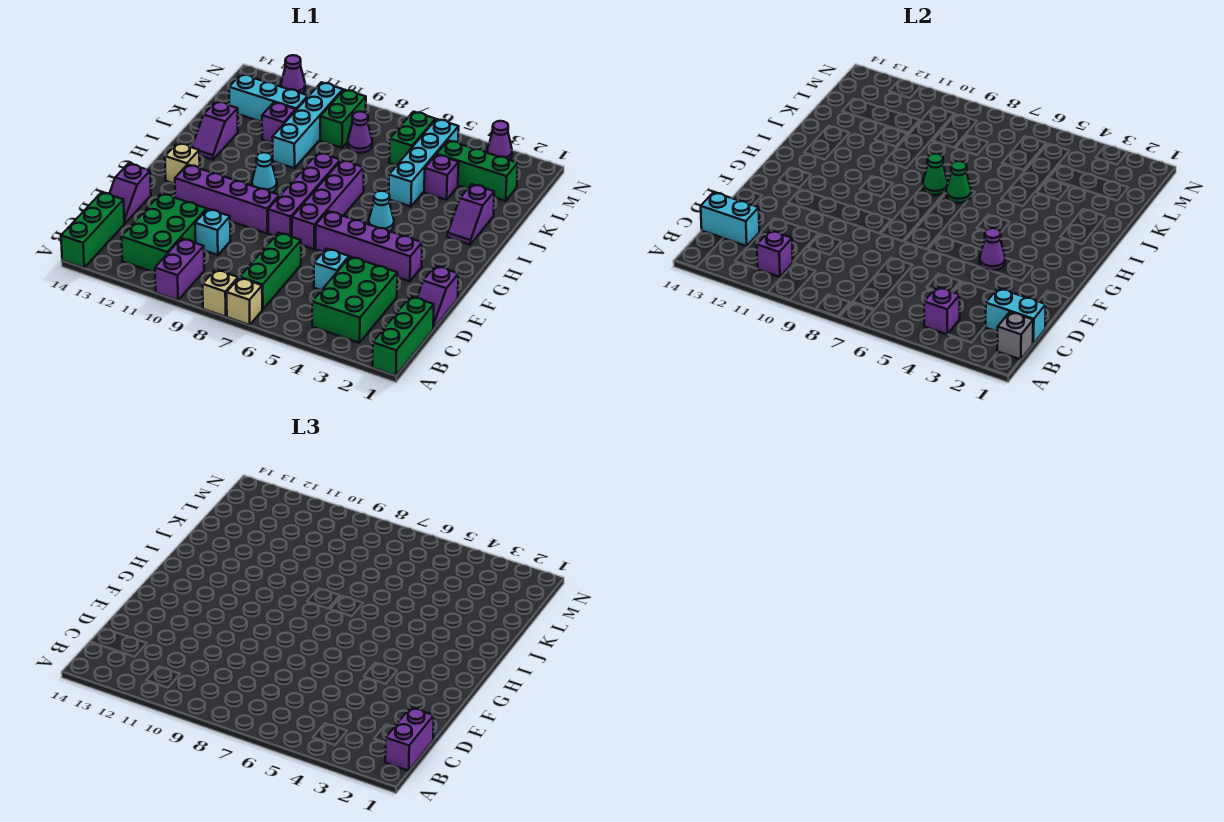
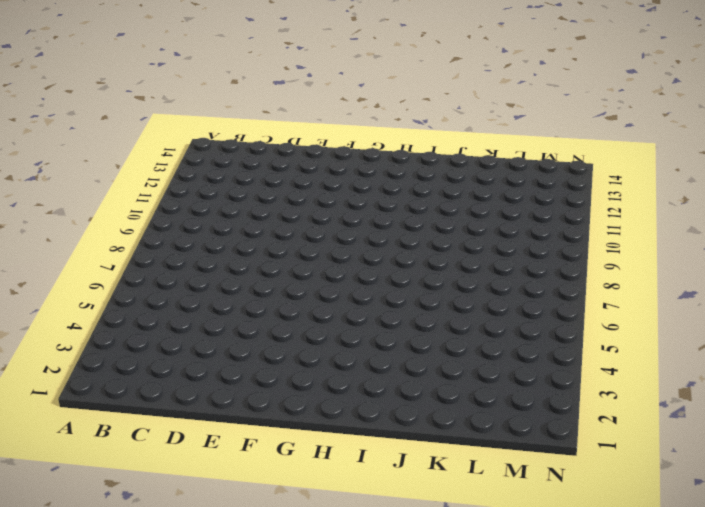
none -> green brick A1:C1 level 1
none -> tan brick A7 level 1
none -> tan brick A8 level 1
none -> purple brick A10:B10 level 1

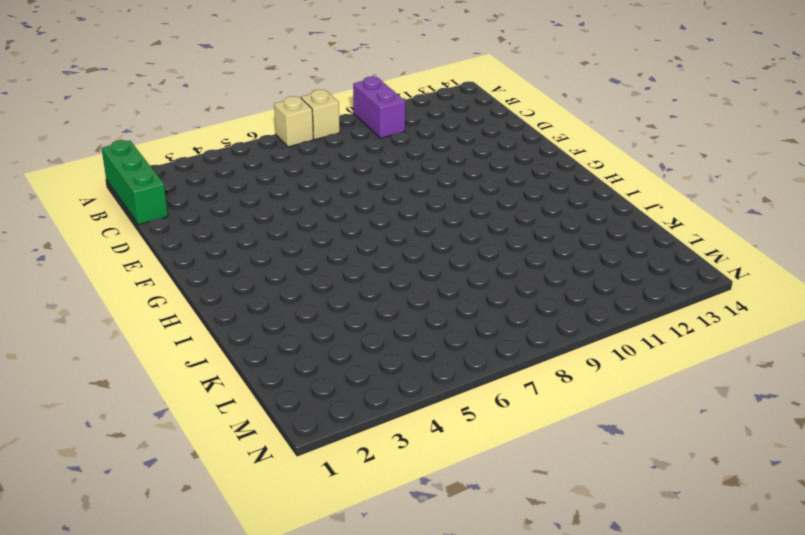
none -> green brick A14:C14 level 1
none -> green brick B3:D4 level 1
none -> green brick B7:D7 level 1
none -> green brick B11:D12 level 1

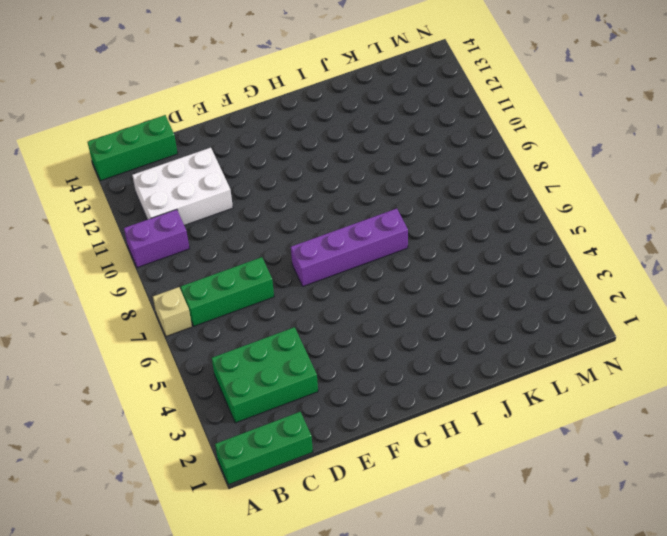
white brick B11:D12 level 1 -> green brick B11:D12 level 1
none -> tan brick A8 level 1
none -> purple slope D1:E1 level 1 top E
none -> cyan brick D5 level 1
none -> cyan brick D10 level 1

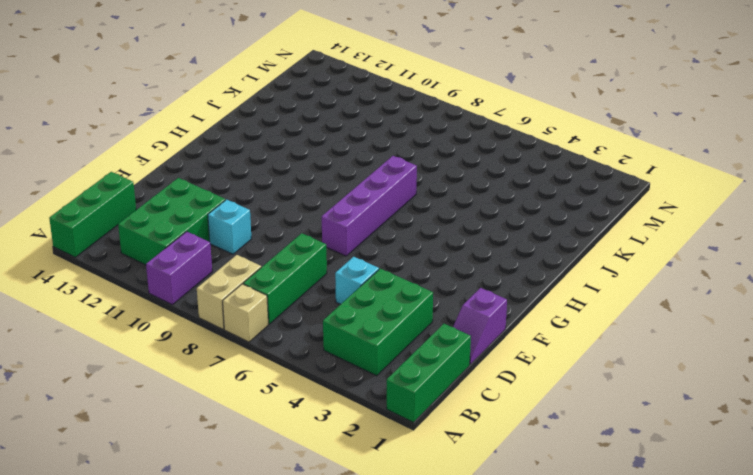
tan brick A8:B8 level 1 -> tan brick A8 level 1
none -> purple slope D14:E14 level 1 top E
none -> purple brick F3:F6 level 1
none -> purple brick F8:I8 level 1
none -> purple brick F9:F12 level 1

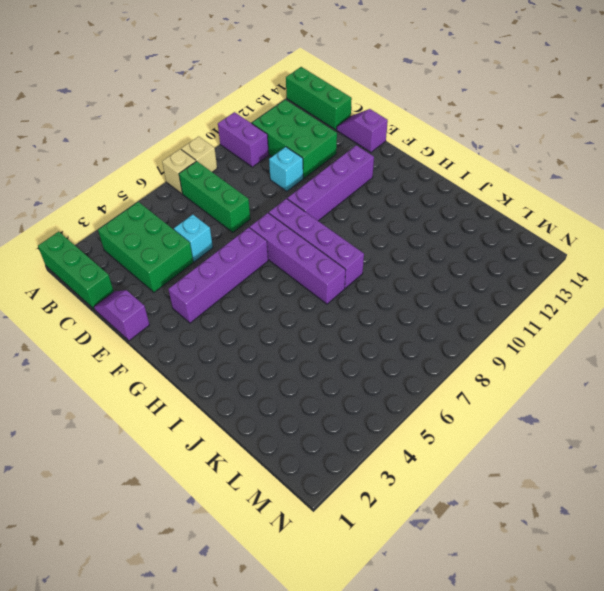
none -> tan brick G13 level 1
none -> cyan cone H5 level 1
none -> cyan cone H10 level 1
none -> purple slope I2:J2 level 1 top J

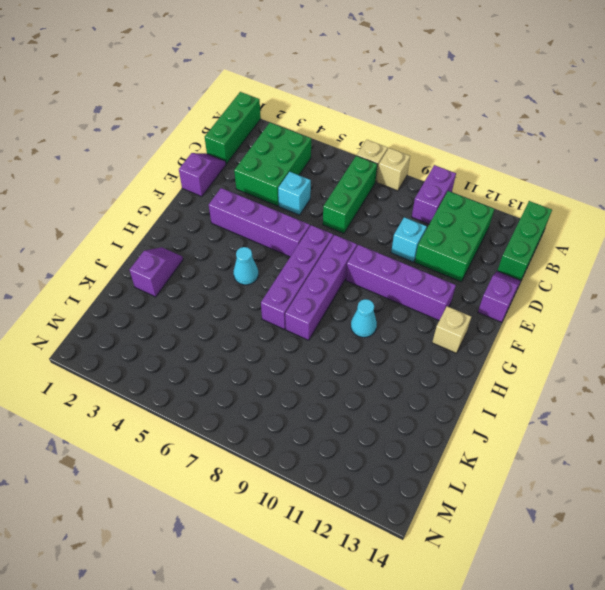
none -> purple slope I13:J13 level 1 top J
none -> cyan brick J5:M5 level 1
none -> cyan brick J10:M10 level 1
none -> purple brick K4 level 1

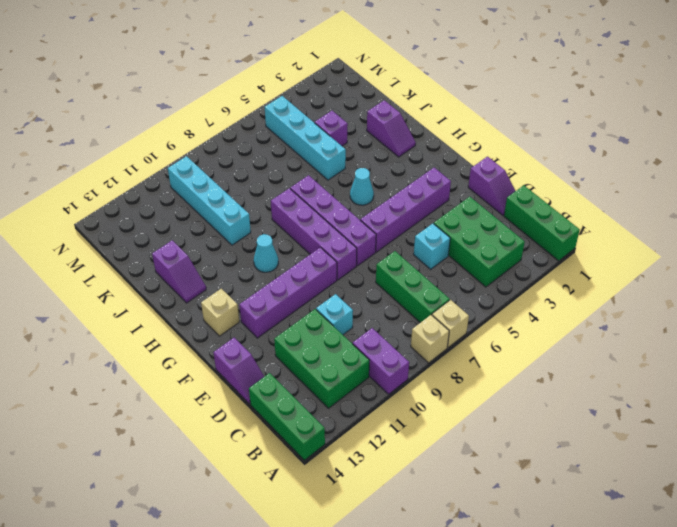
none -> purple brick K11 level 1
none -> green brick L2:L4 level 1
none -> green brick L6:M6 level 1
none -> purple cone L8 level 1

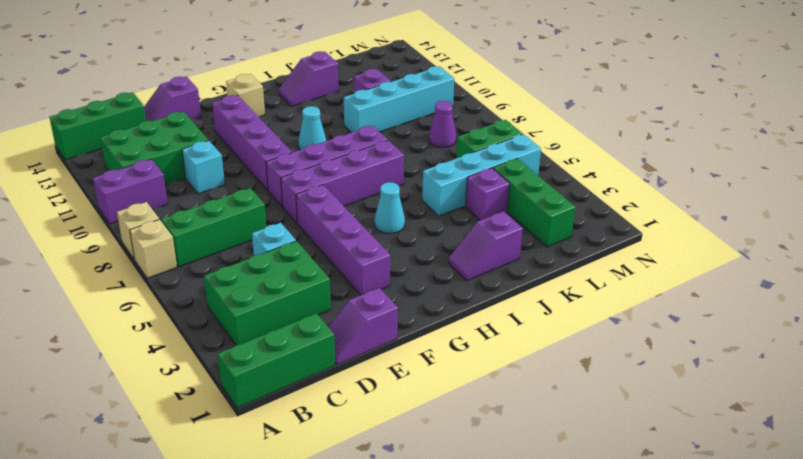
none -> green brick L9:M9 level 1
none -> cyan brick L11:L13 level 1
none -> purple cone N3 level 1
none -> purple cone N12 level 1

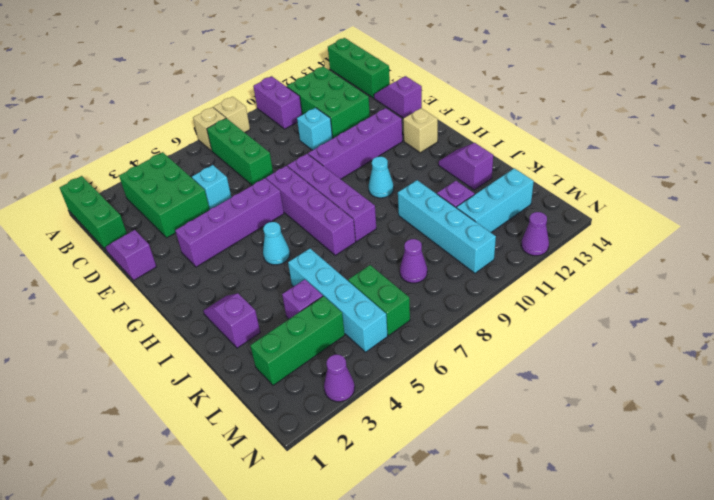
none -> green brick L9:M9 level 1
none -> grey brick B1 level 2
none -> purple brick B4 level 2
none -> purple brick B11 level 2

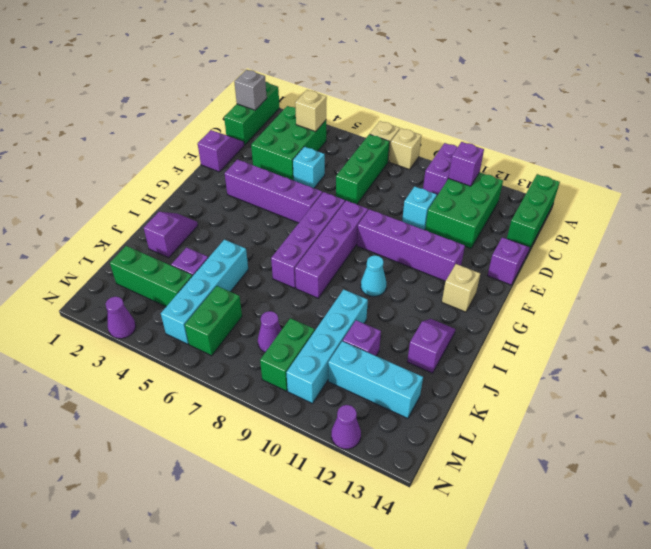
tan brick B4 level 2 -> purple brick B4 level 2
none -> cyan cone H5 level 1
none -> cyan brick C1:C2 level 2
none -> cyan brick C13:C14 level 2
none -> purple cone F4 level 2

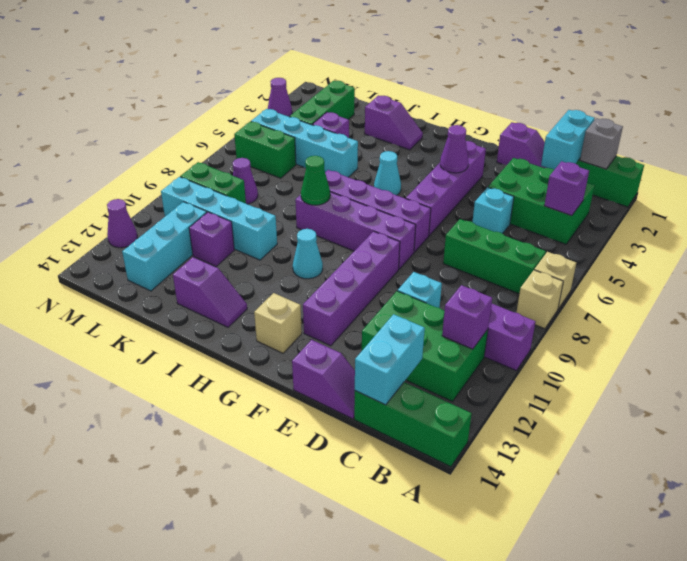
none -> green cone I7 level 2
none -> purple brick B1:C1 level 3

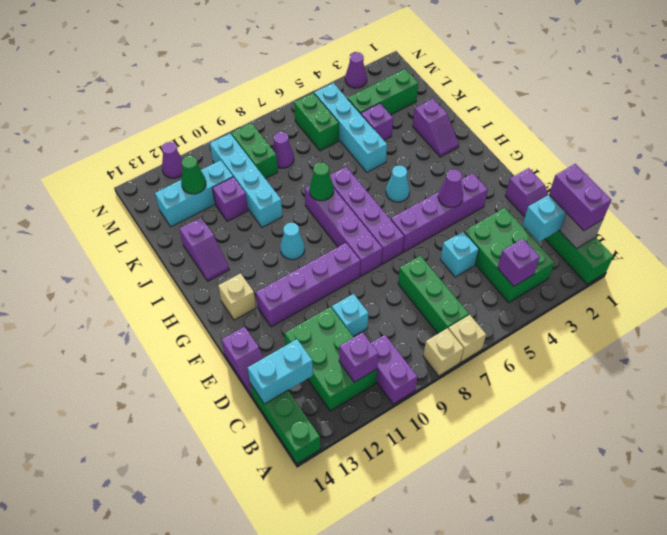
green cone L12 level 2 -> green cone I7 level 2

